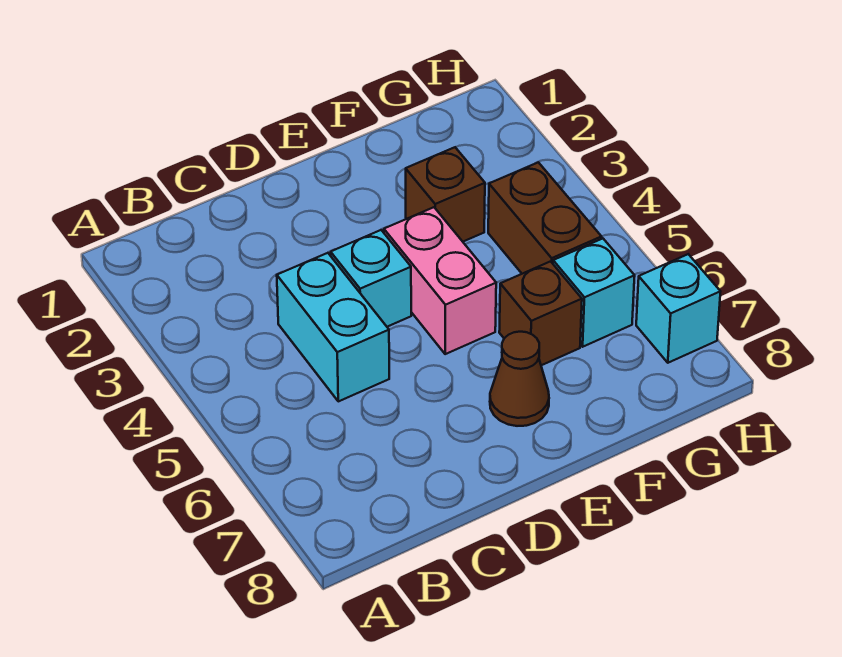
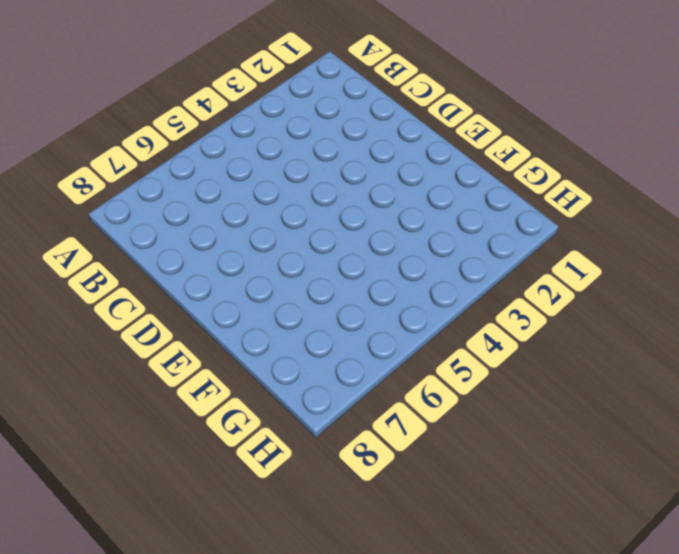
none -> cyan brick C4:C5 level 1
none -> cyan brick D4 level 1

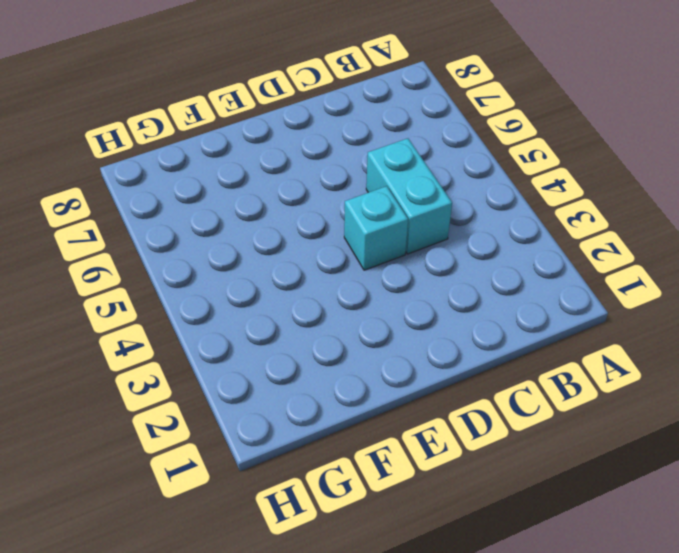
none -> pink brick E4:E5 level 1
none -> brown cone E7 level 1

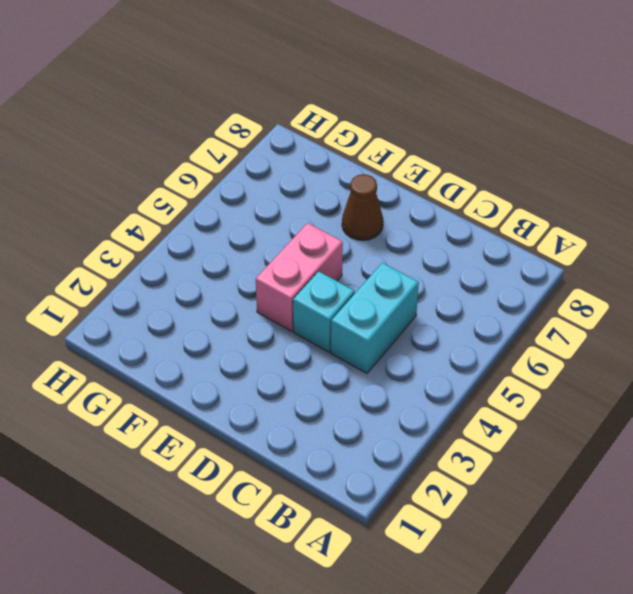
none -> brown brick F3 level 1
none -> brown brick F6 level 1

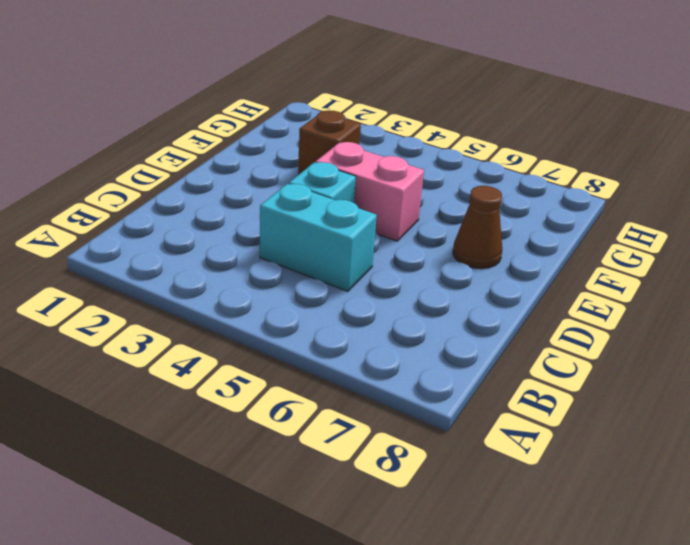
none -> brown brick F6 level 1
none -> brown brick G4:G5 level 1

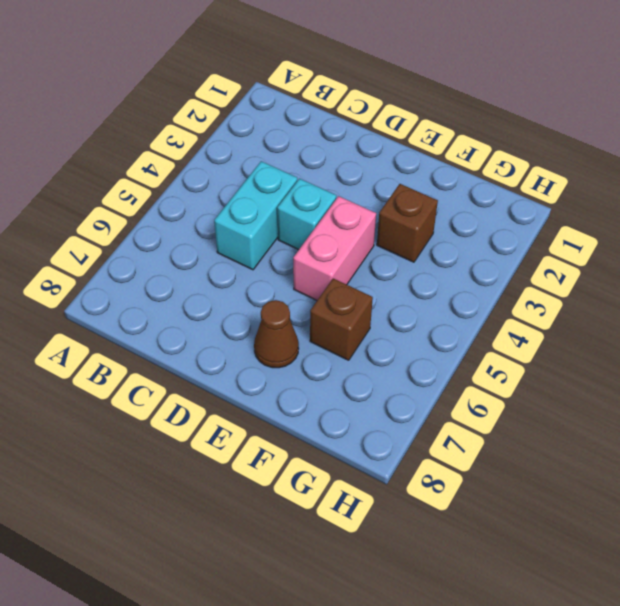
none -> brown brick G4:G5 level 1
none -> cyan brick G6 level 1

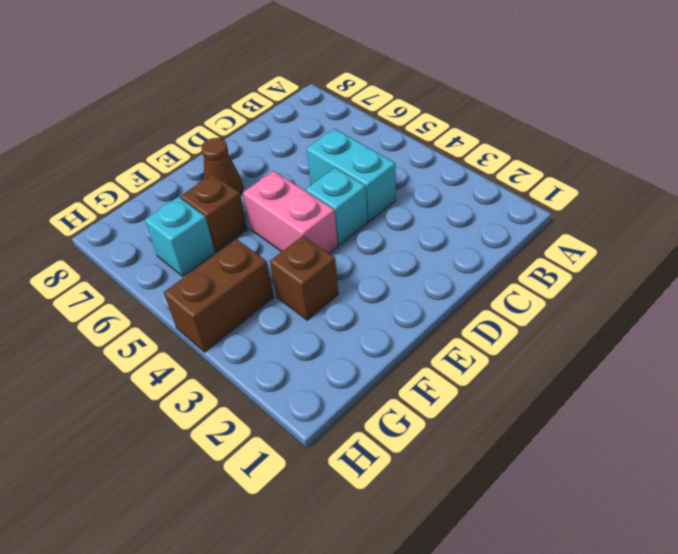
brown brick G4:H4 level 1 -> brown brick G4:G5 level 1
none -> cyan brick H7 level 1

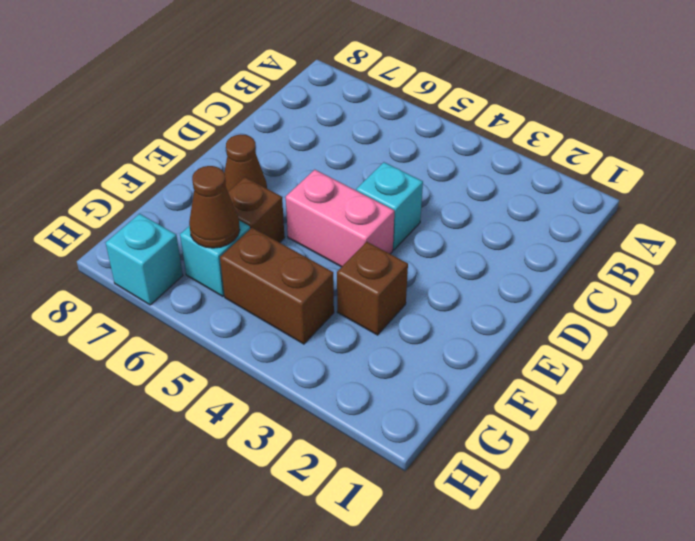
brown cone G6 level 2 -> none
none -> cyan brick C4:C5 level 1

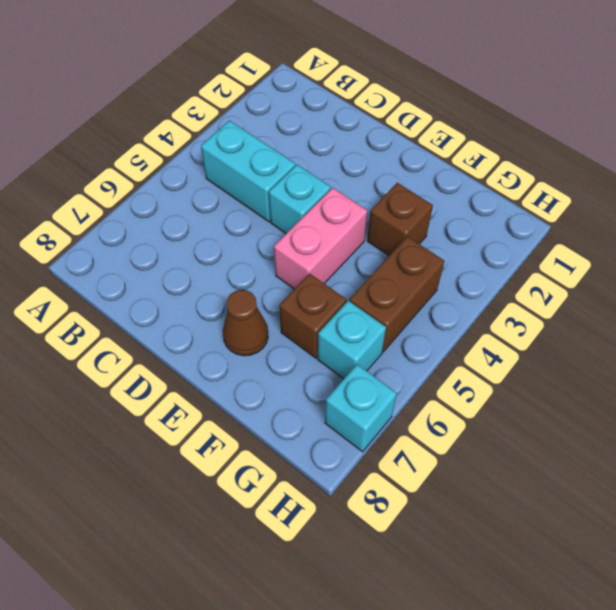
cyan brick B4:C4 level 1 -> cyan brick C4:C5 level 1

